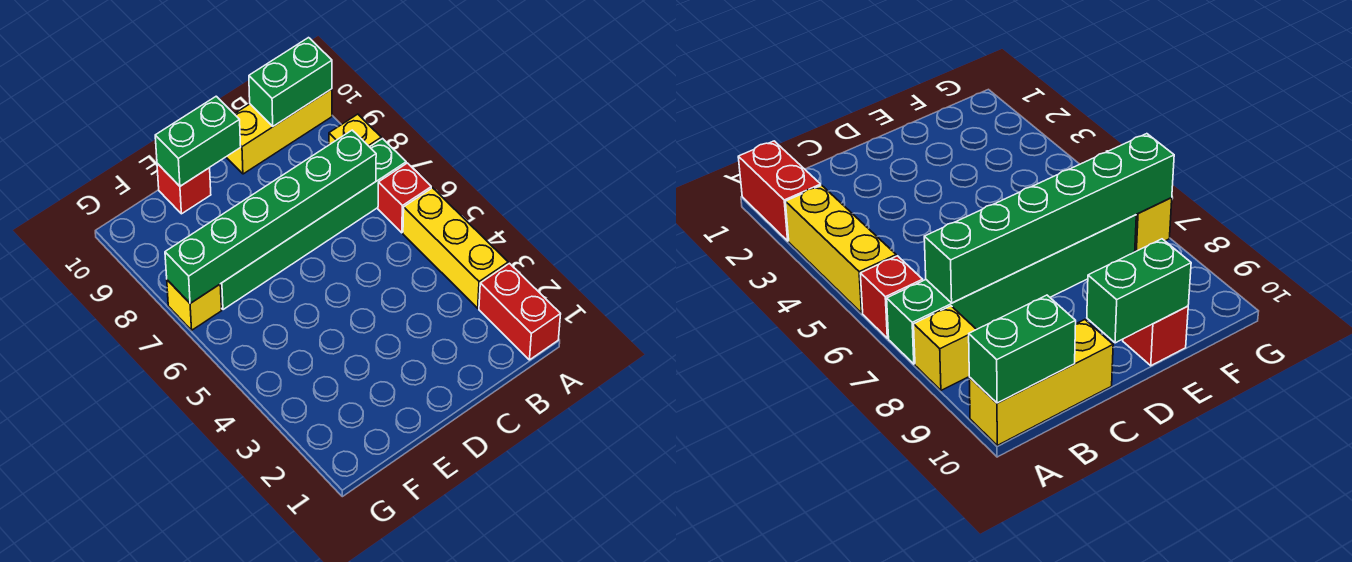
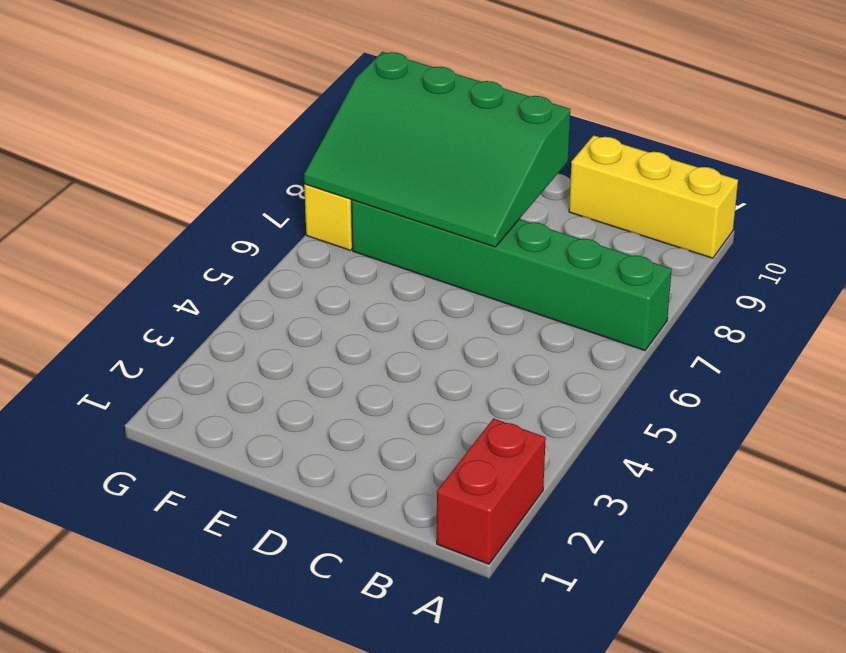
green slope D7:G9 level 2 top 9 -> green brick B7:G7 level 2
none -> yellow brick A3:A5 level 1
none -> red brick A6 level 1

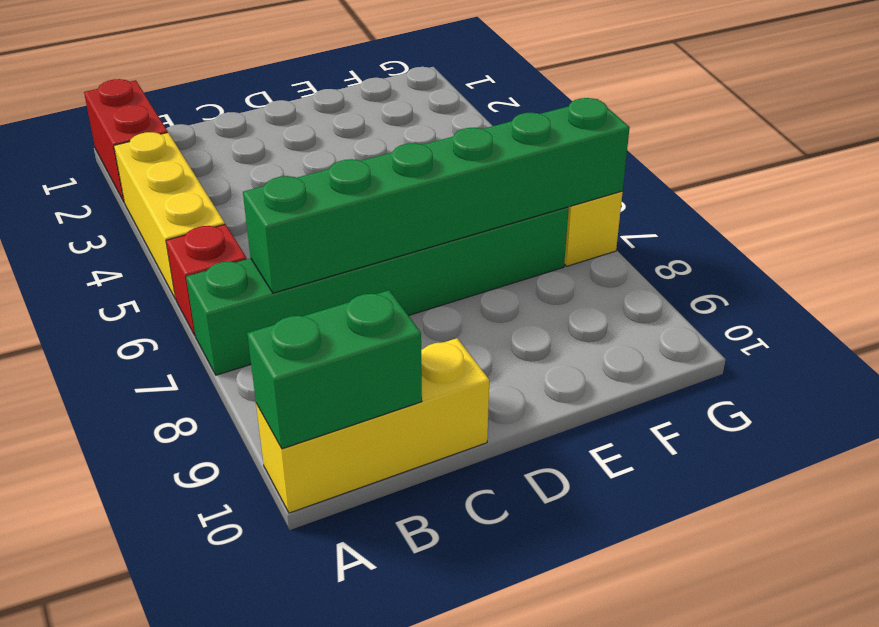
none -> yellow brick A8 level 1
none -> red brick E10 level 1

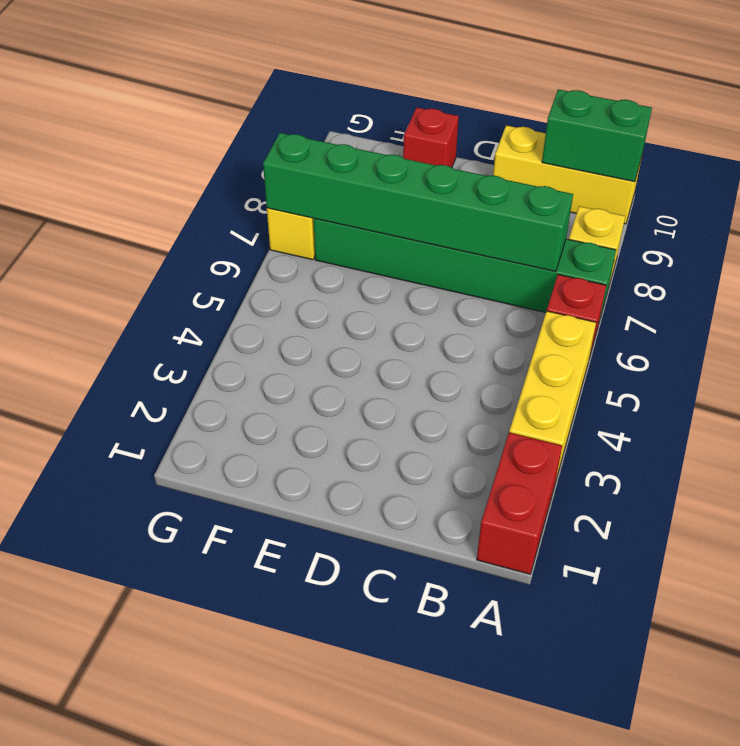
none -> green brick D10:E10 level 2

